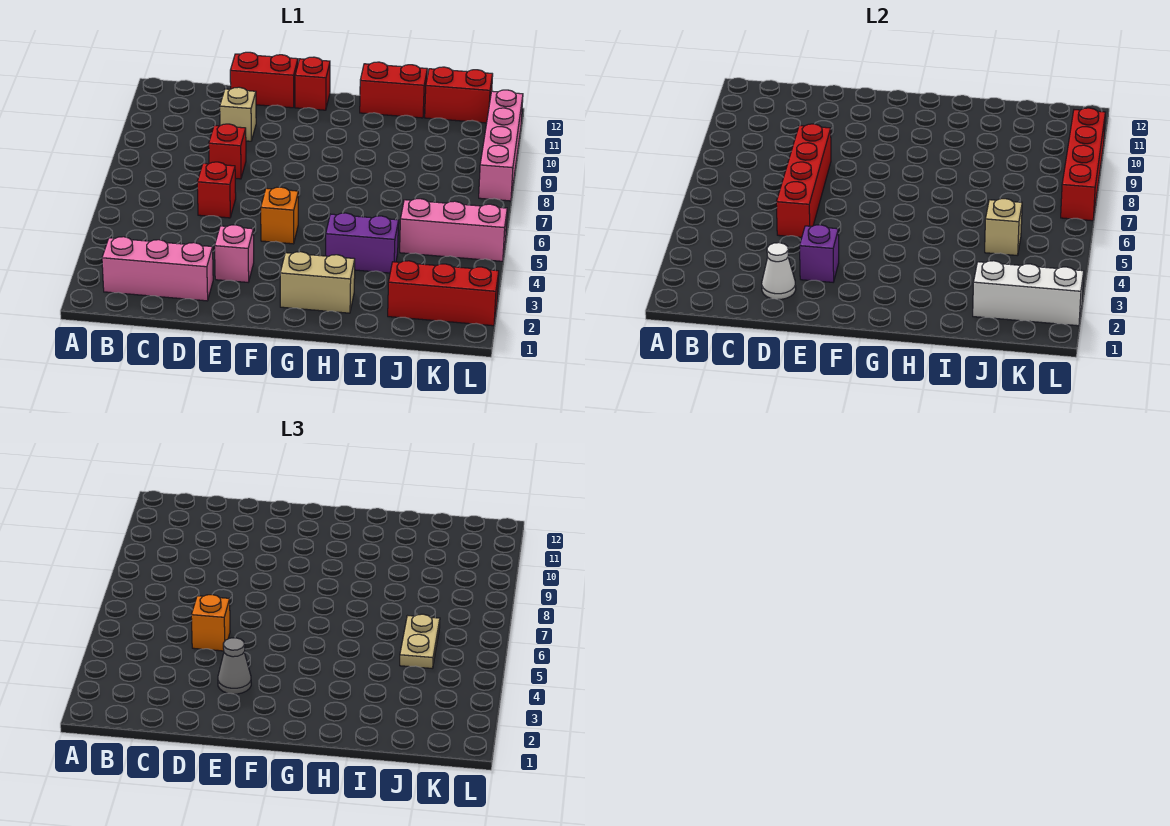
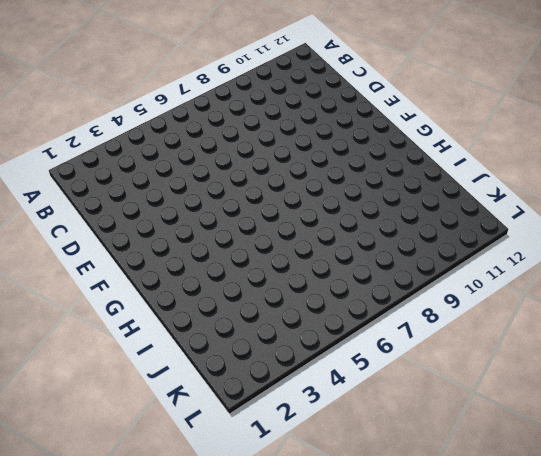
none -> pink brick B2:D2 level 1
none -> red brick D6 level 1
none -> red brick D8 level 1

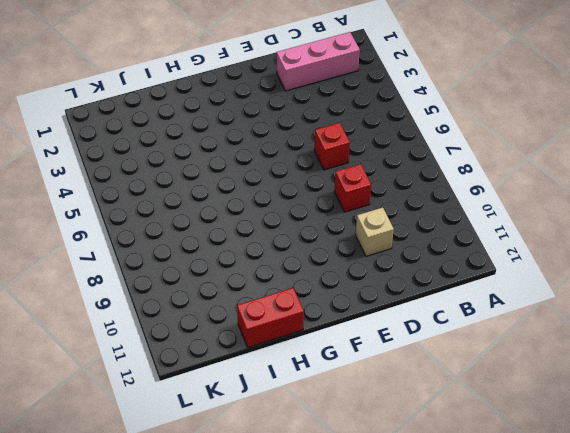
none -> red brick D12:E12 level 1
none -> pink brick E3 level 1
none -> orange brick F5 level 1

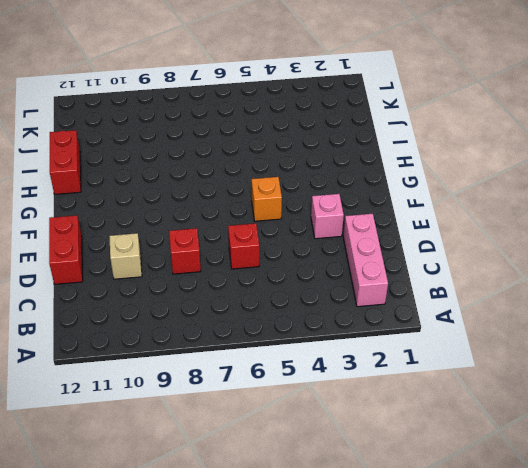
none -> red brick F12 level 1
none -> tan brick G2:H2 level 1
none -> purple brick H4:I4 level 1

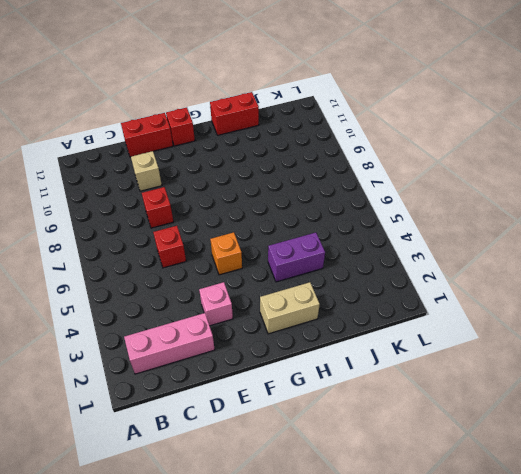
none -> red brick J2:L2 level 1
none -> pink brick J5:L5 level 1
none -> red brick J12:K12 level 1

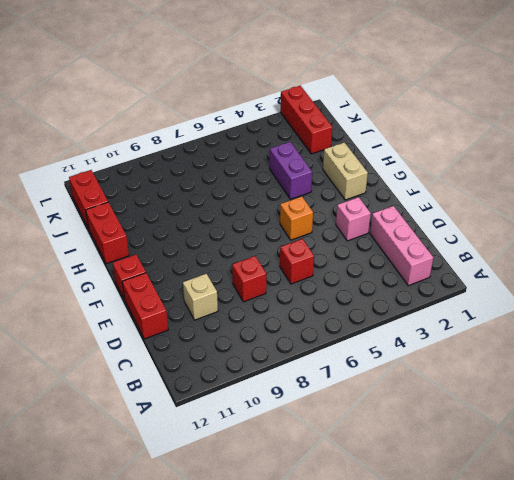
none -> pink brick J5:L5 level 1
none -> pink brick L8:L11 level 1
none -> white cone D2 level 2

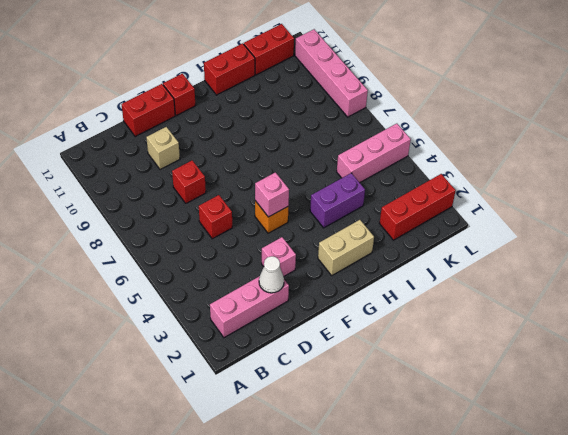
pink brick F5 level 2 -> none
none -> red brick D5:D8 level 2
none -> purple brick E3 level 2
none -> white brick J2:L2 level 2

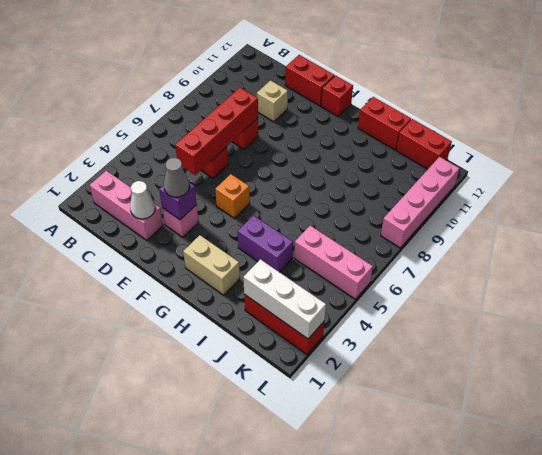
none -> tan brick J5 level 2
none -> red brick L7:L10 level 2
none -> orange brick D5 level 3

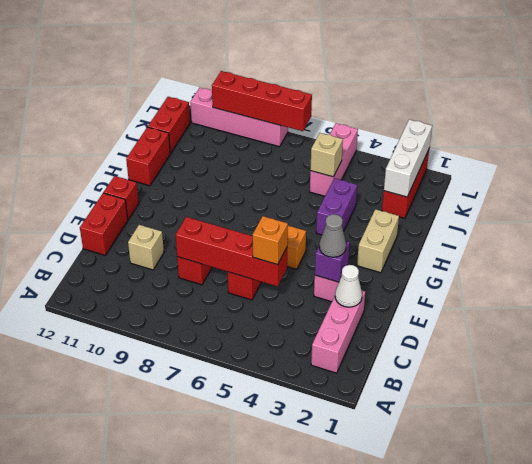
none -> tan plate J5:J6 level 3

